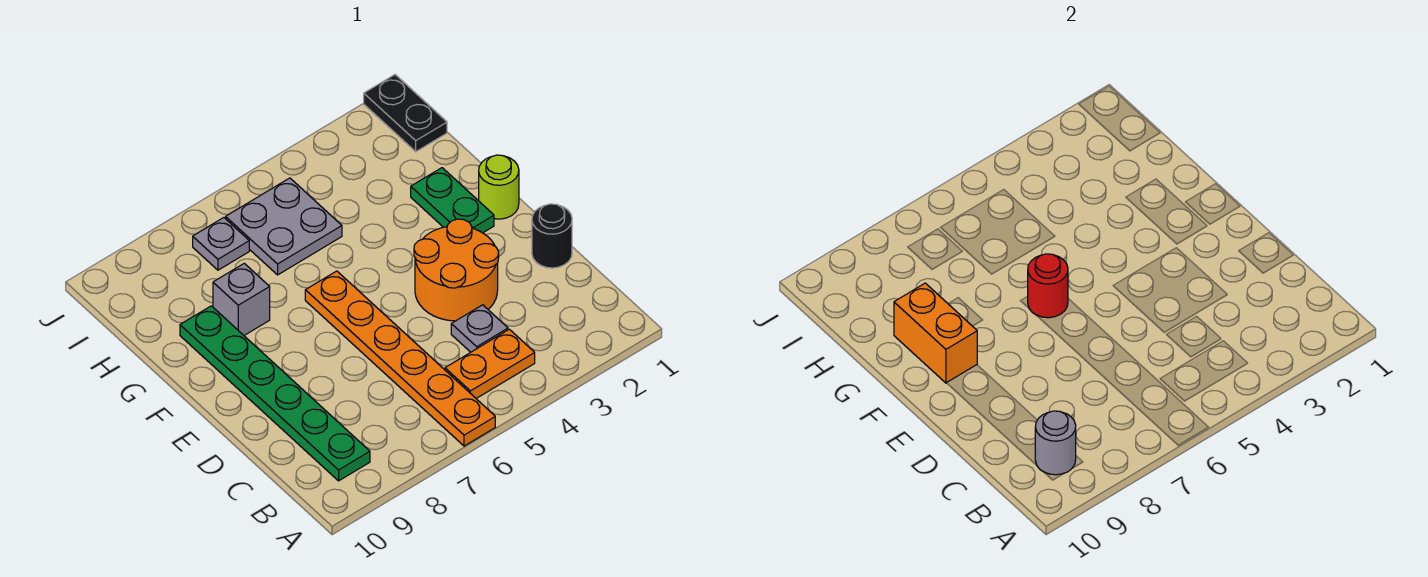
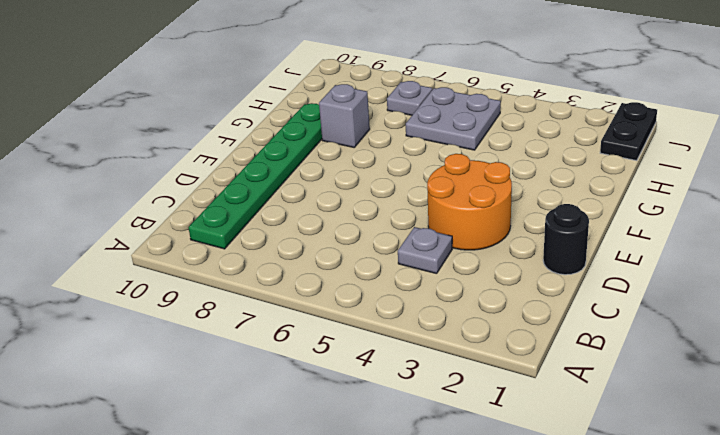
none -> orange plate A6:F6 level 1
none -> orange plate B4:B5 level 1
none -> lime round brick F1 level 1

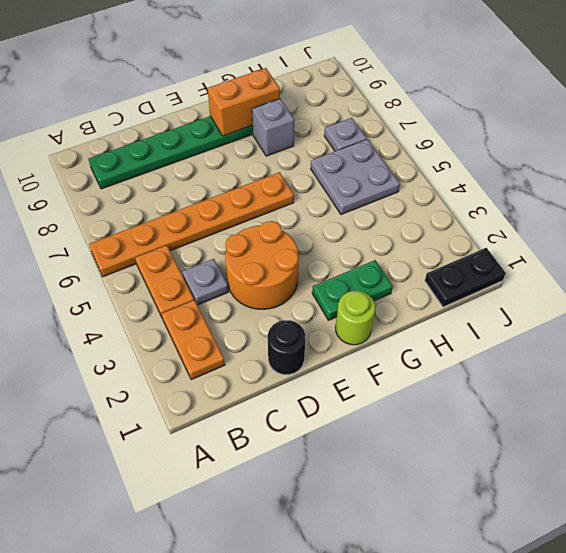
orange plate B2:B3 level 1 -> none
none -> grey round brick B9 level 2
none -> red round brick F6 level 2

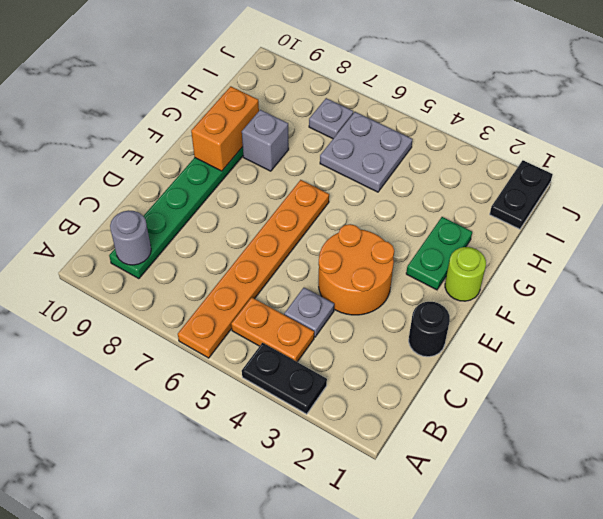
black plate A3:A4 level 1 -> none
none -> red round brick F6 level 2

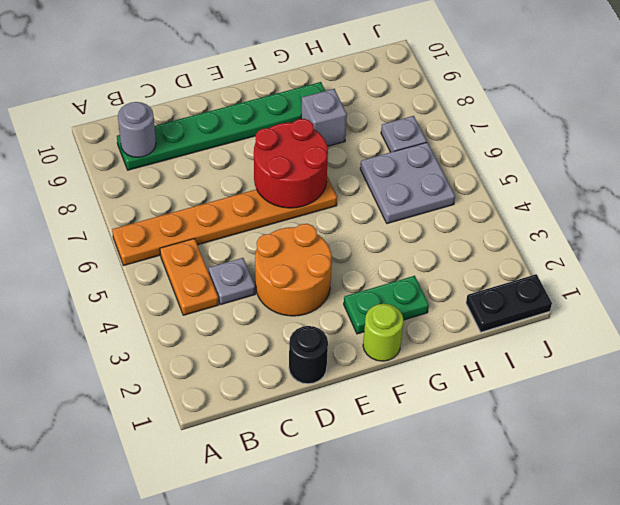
red round brick E6:F7 level 2 -> red round brick F6 level 2
none -> orange brick F9:G9 level 2

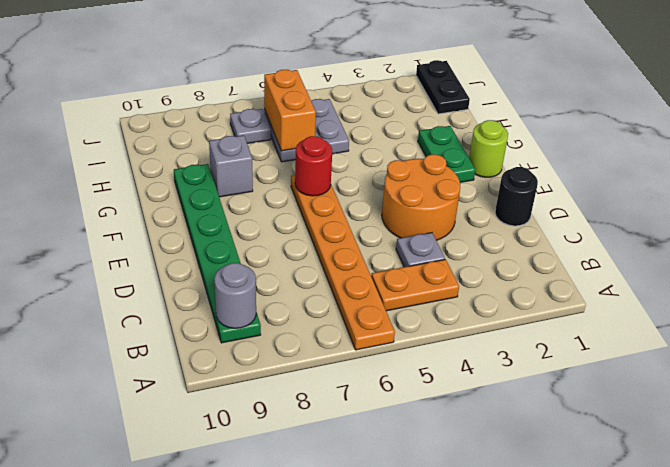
orange brick H6:I6 level 2 -> orange brick F9:G9 level 2

